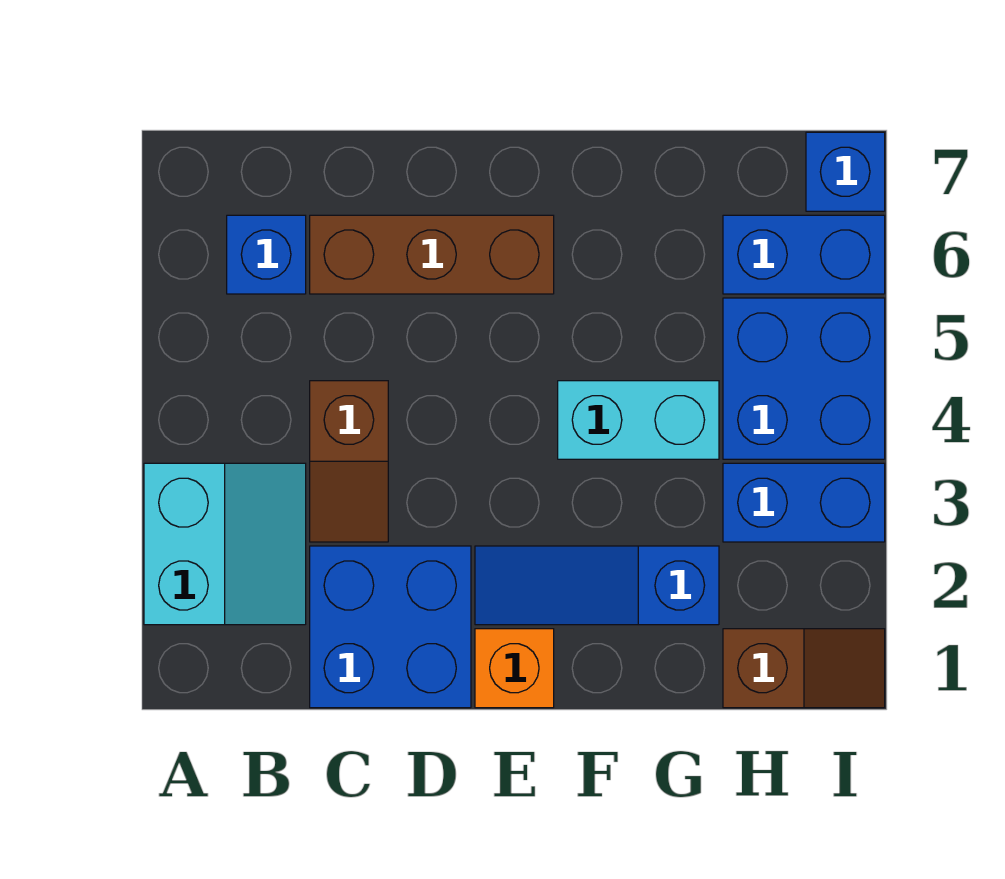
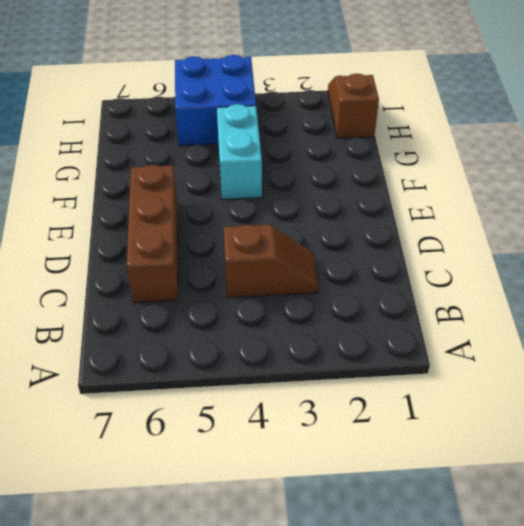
none -> cyan slope A2:B3 level 1 top A
none -> blue brick B6 level 1
none -> blue brick C1:D2 level 1

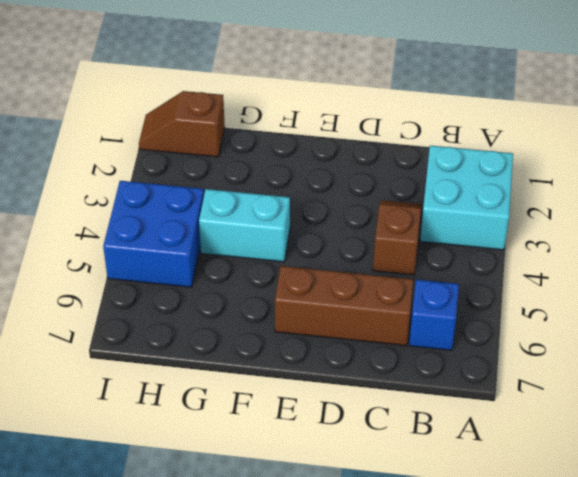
cyan brick A2:B3 level 1 -> cyan slope A2:B3 level 1 top A
none -> blue brick C1:D2 level 1
none -> orange brick E1 level 1
none -> blue slope E2:G2 level 1 top G

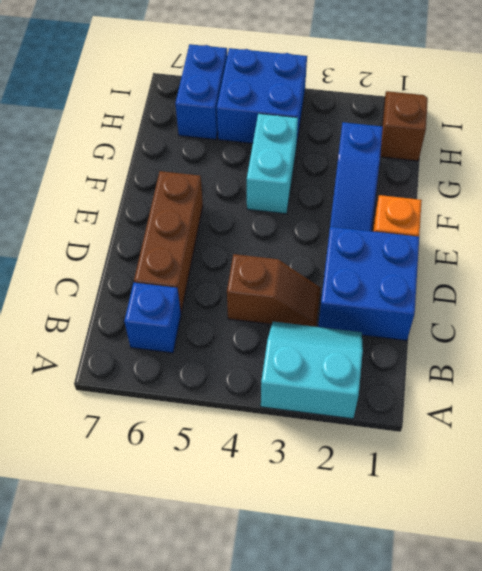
none -> blue brick H3:I3 level 1
none -> blue brick I7 level 1

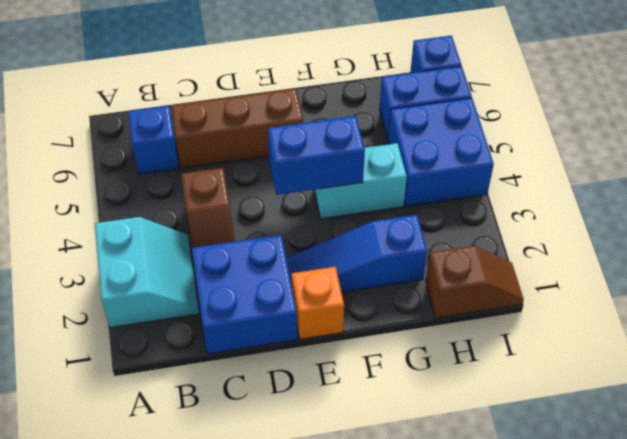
blue brick E4:F4 level 2 -> blue brick H3:I3 level 1

